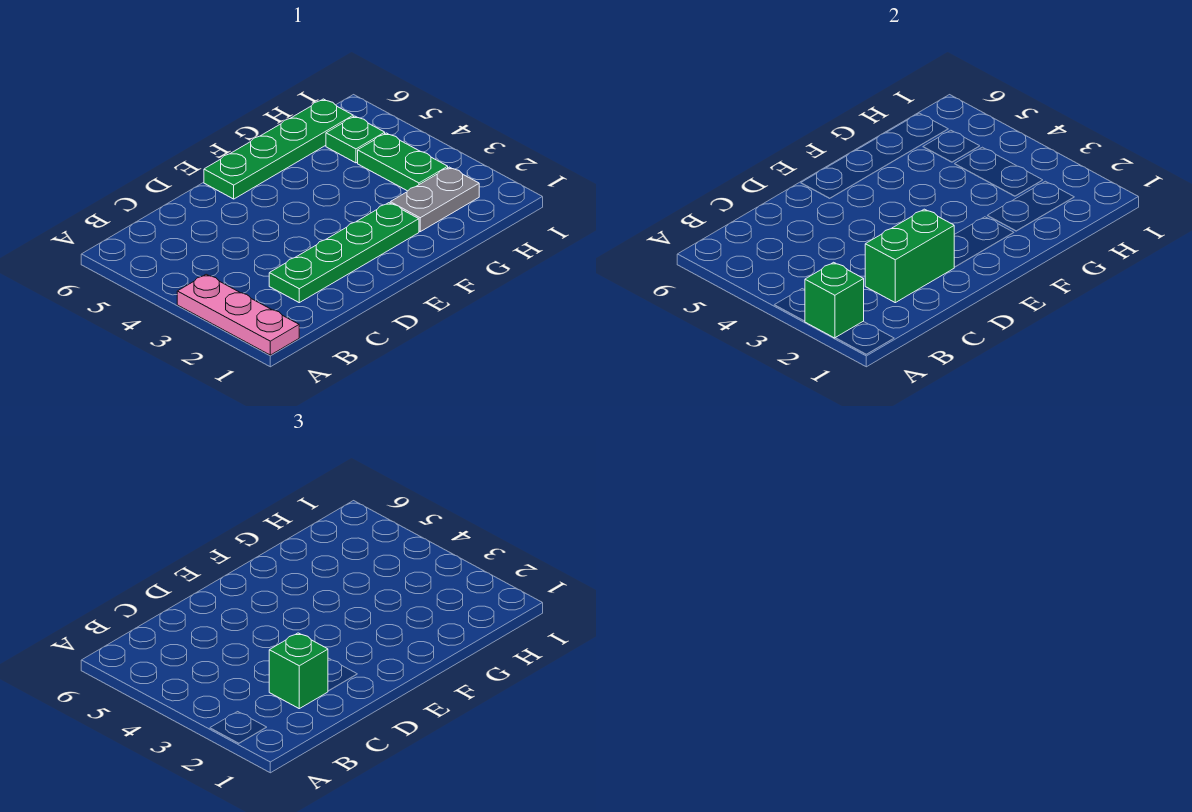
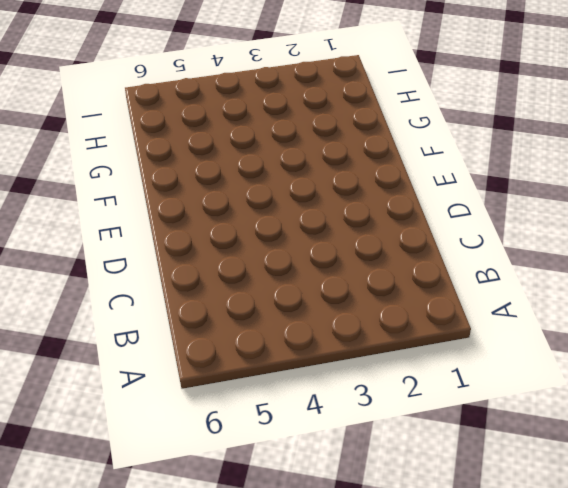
none -> pink plate A1:A3 level 1
none -> green plate C2:F2 level 1

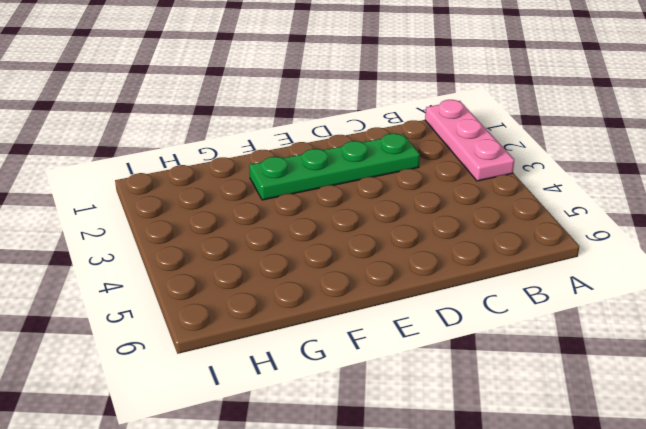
none -> green plate E6:H6 level 1
none -> grey plate G2:H2 level 1

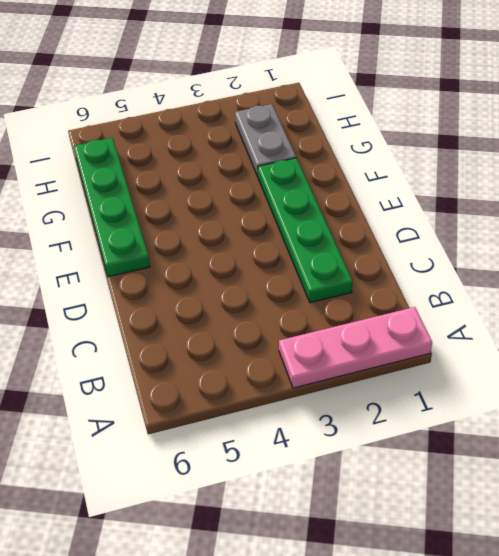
none -> green plate H3:H4 level 1
none -> green plate H5 level 1

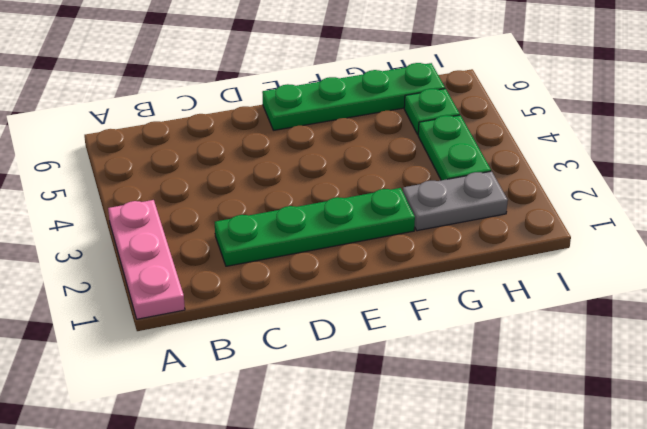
none -> green brick A2 level 2
none -> green brick C2:D2 level 2

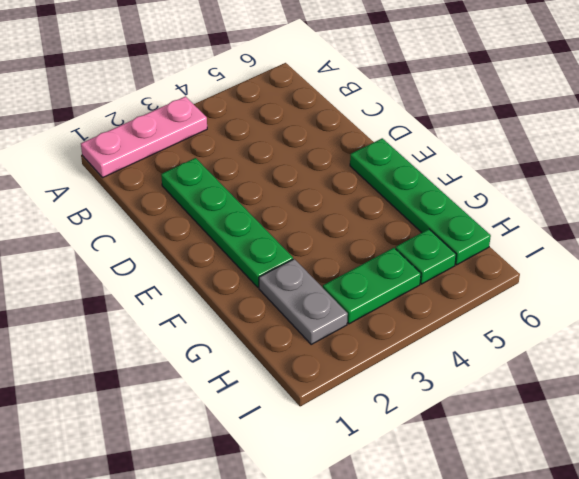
none -> green brick A2 level 2
none -> green brick C2:D2 level 2

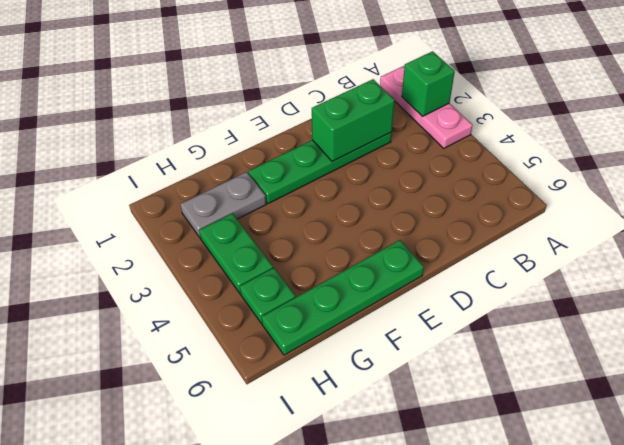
none -> green brick C2 level 3

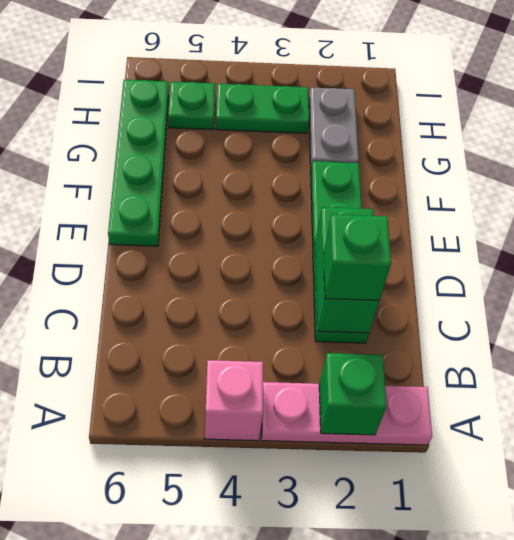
pink brick A4 level 1 -> none

